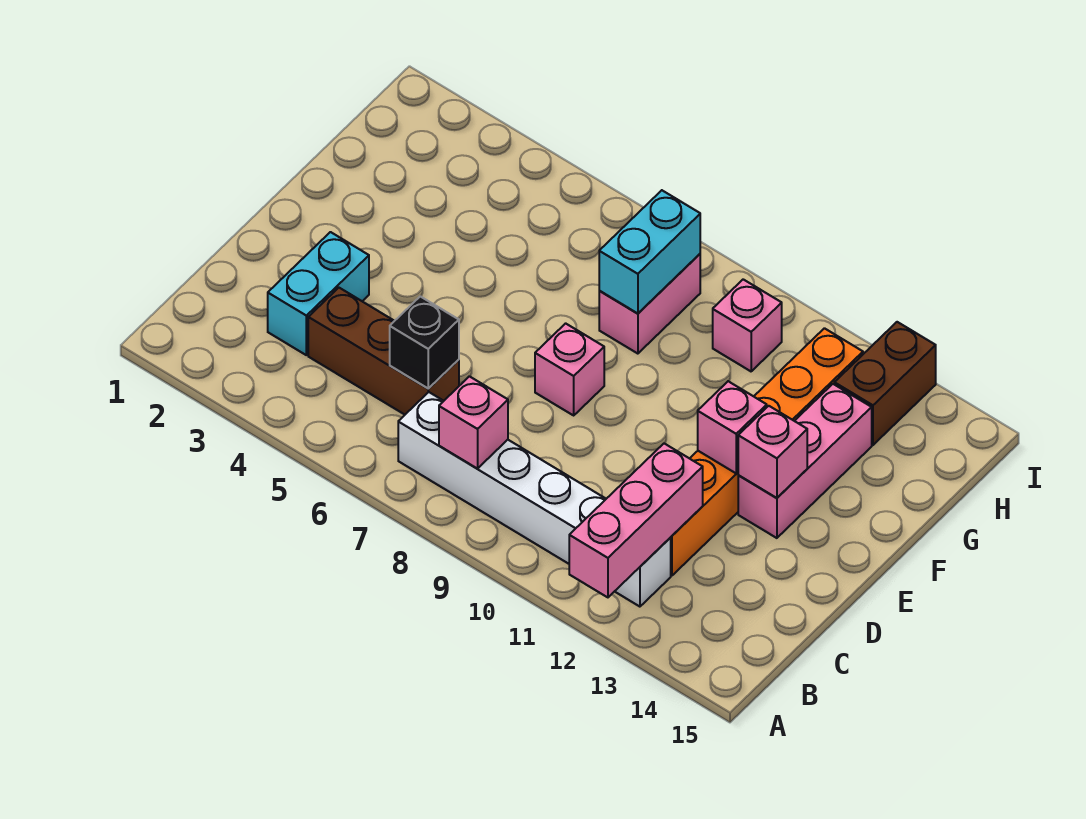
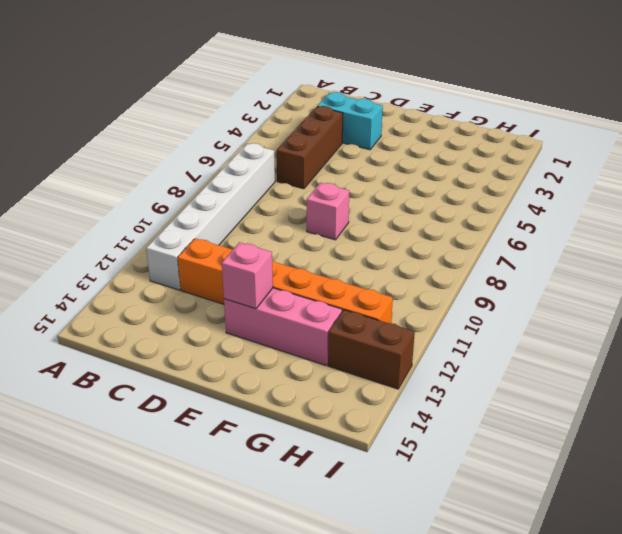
none -> pink brick G8:H8 level 1
none -> pink brick H10 level 1
none -> pink brick A12:C12 level 2

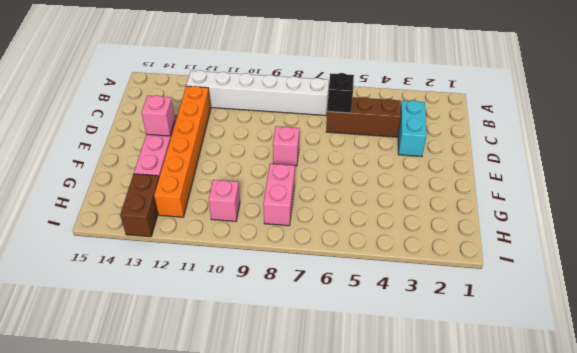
none -> pink brick A12:C12 level 2
none -> pink brick B8 level 2
none -> pink brick E12 level 2

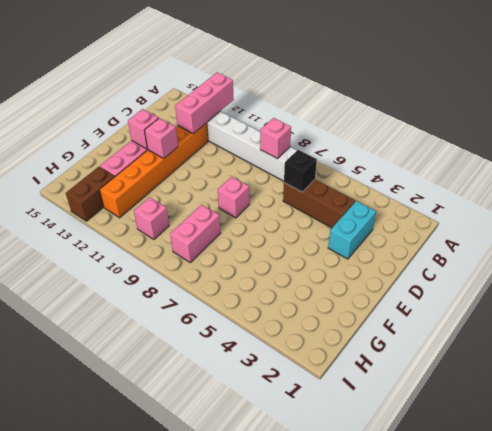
none -> cyan brick G8:H8 level 2

